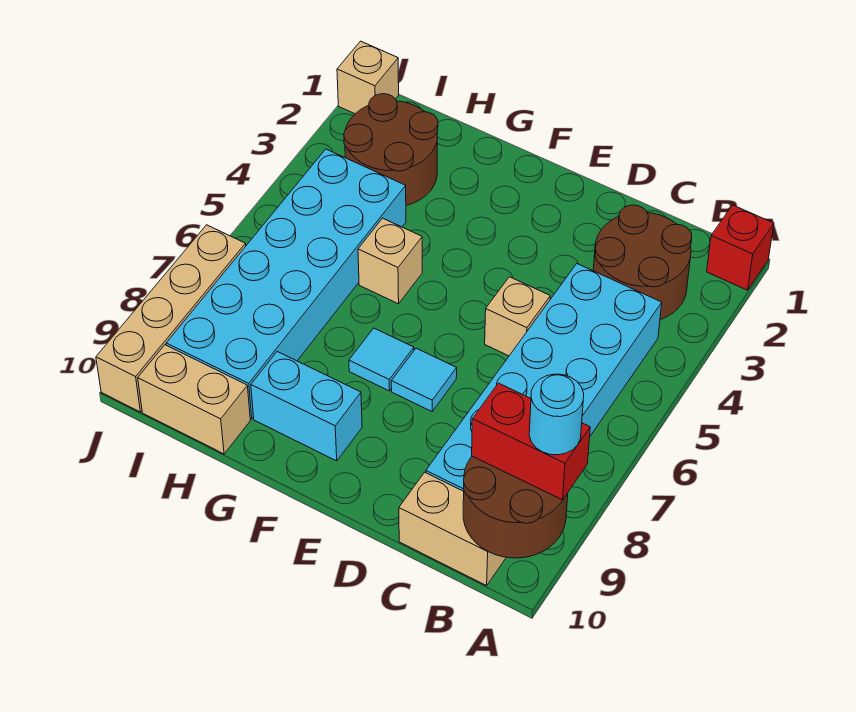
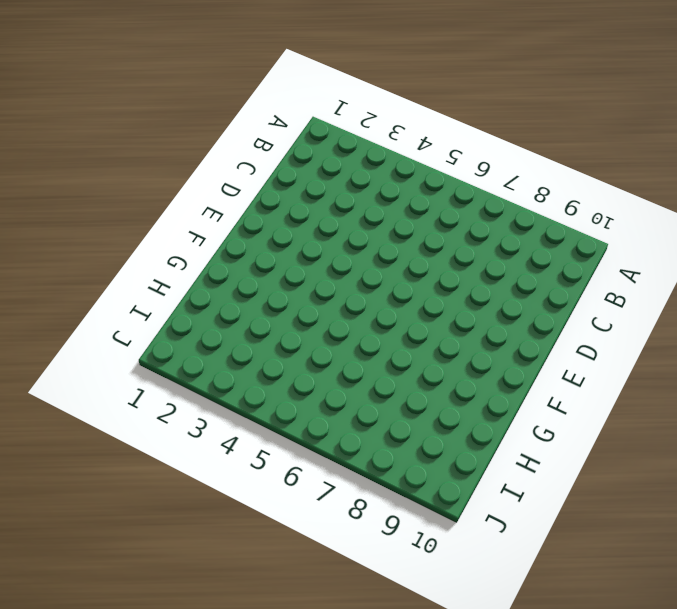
none -> red brick A1 level 1
none -> brown round brick B2:C3 level 1
none -> cyan brick B4:C9 level 1

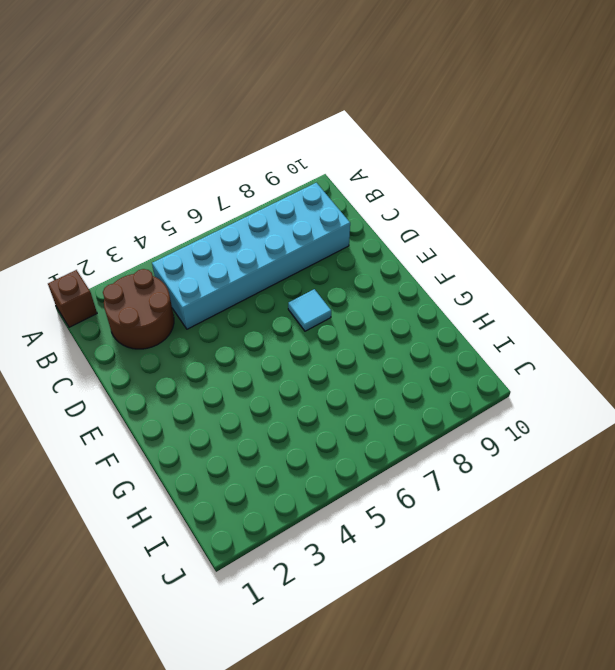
brown brick A1 level 1 -> red brick A1 level 1
none -> tan brick B10:C10 level 1
none -> tan brick D5 level 1
none -> cyan tile F7 level 1

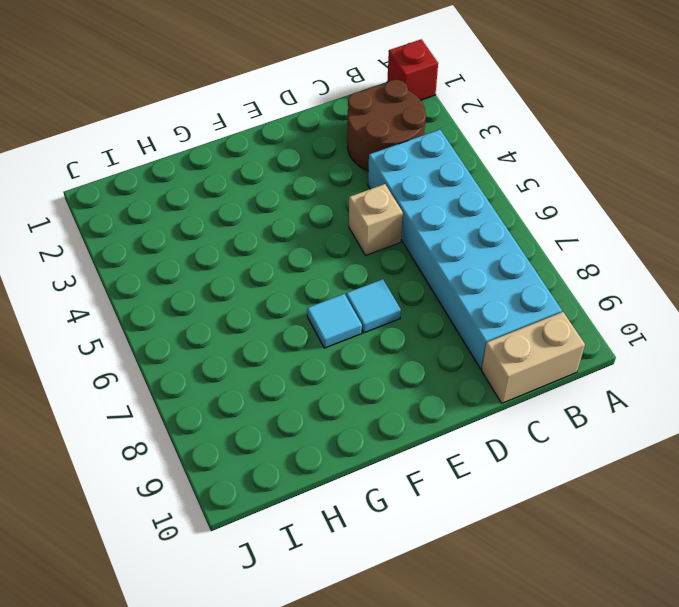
none -> cyan brick F9:G9 level 1
none -> tan brick G5 level 1
none -> brown round brick H2:I3 level 1

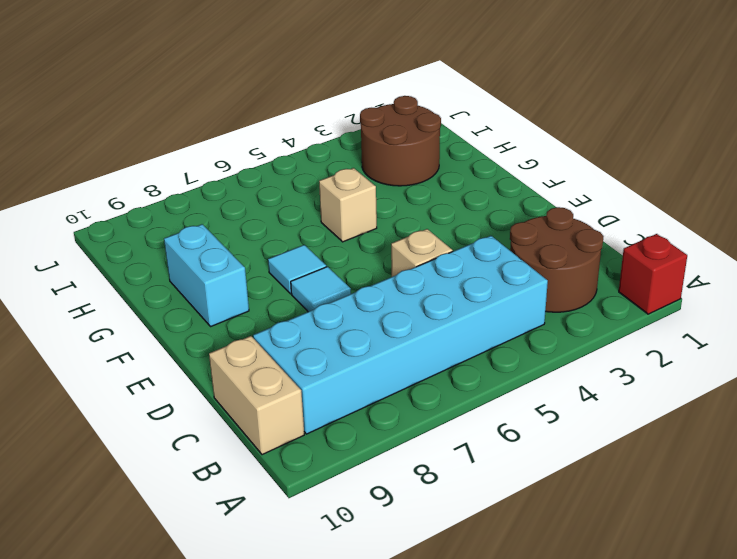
none -> cyan brick H4:I9 level 1
none -> tan brick H10:I10 level 1
none -> tan brick J1 level 1

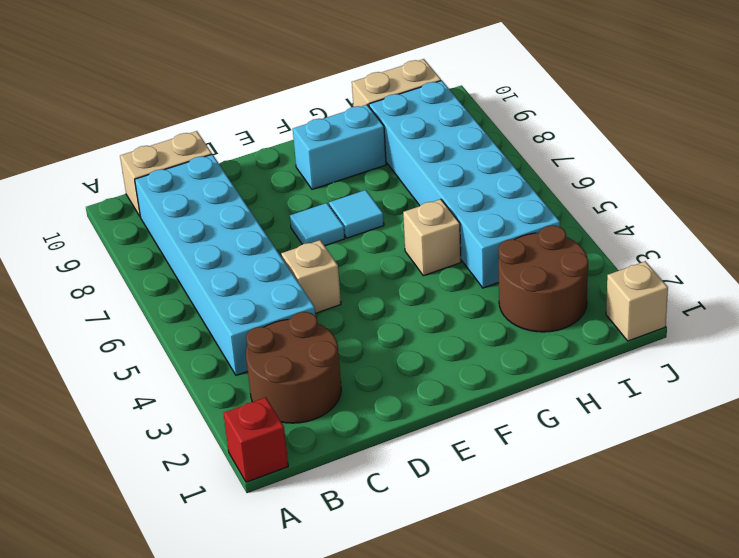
none -> tan brick J7:J10 level 1
none -> brown round brick A9:B10 level 2
none -> red brick A9:B9 level 3

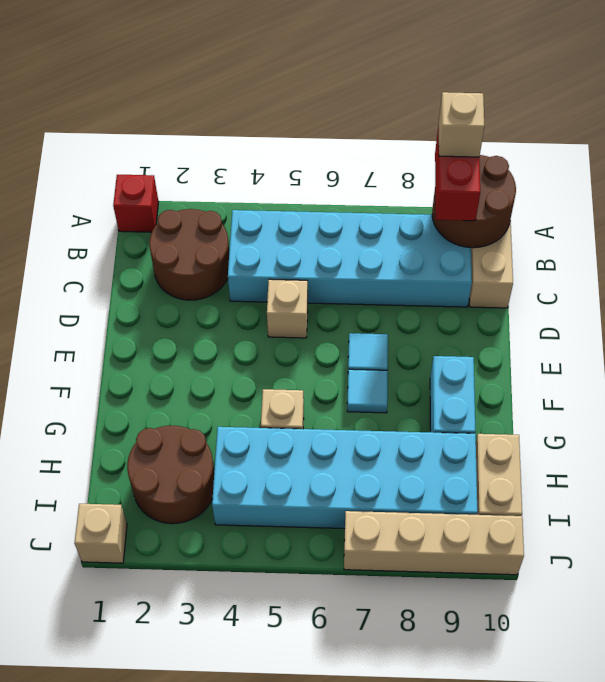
tan brick A9 level 4 -> cyan round brick A9 level 4

